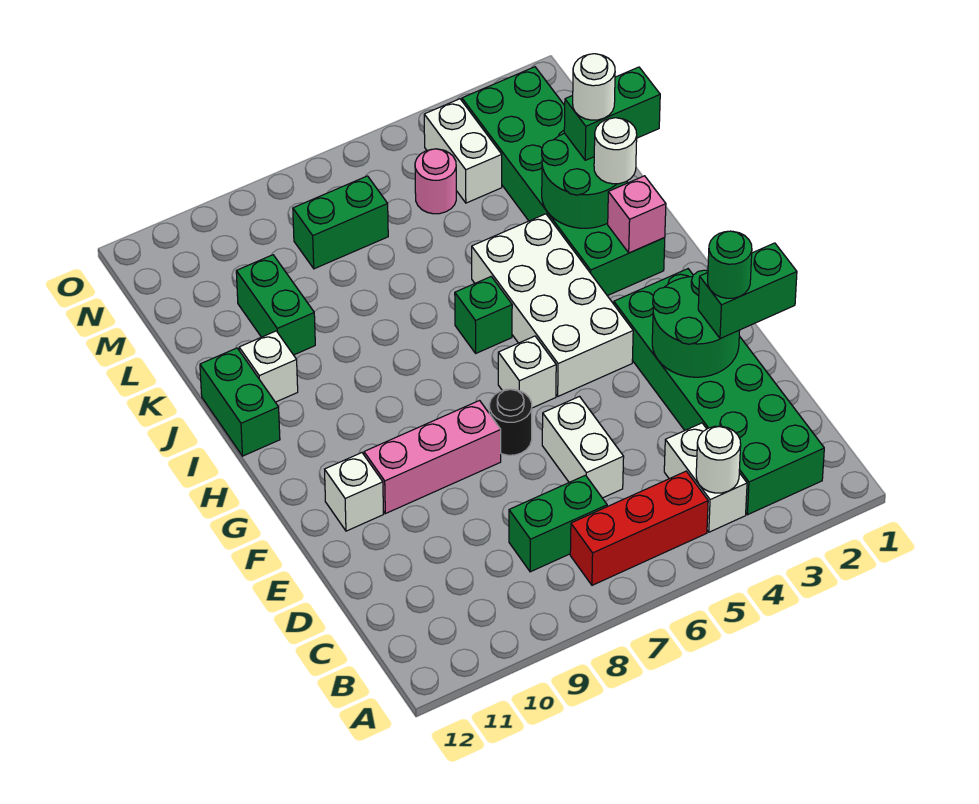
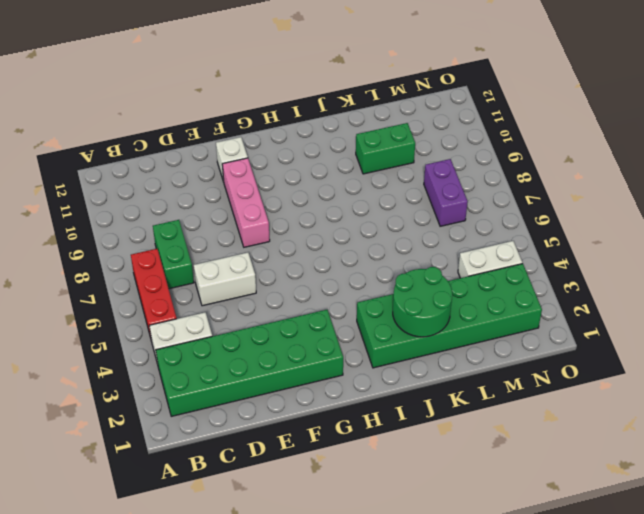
purple brick M7:M8 level 1 -> green brick M7:M8 level 1
none -> black round brick F7 level 1
none -> white brick G4:J5 level 1
none -> white brick G6 level 1

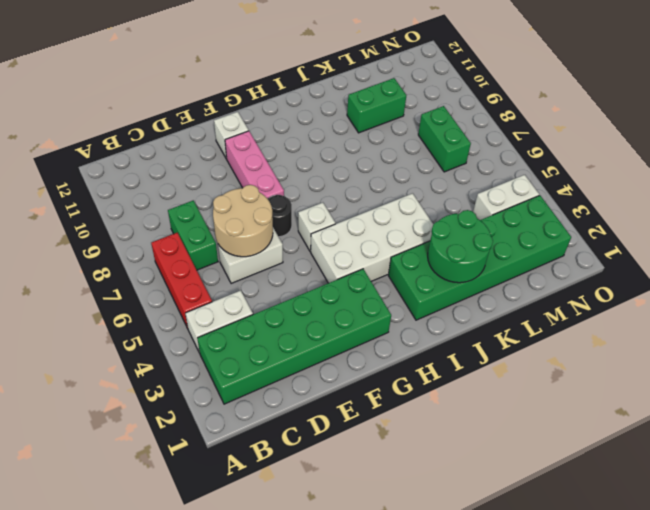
tan round brick D6:E7 level 2 -> none
none -> green brick I6 level 1
none -> green brick I12:J12 level 1
none -> white brick J11 level 1

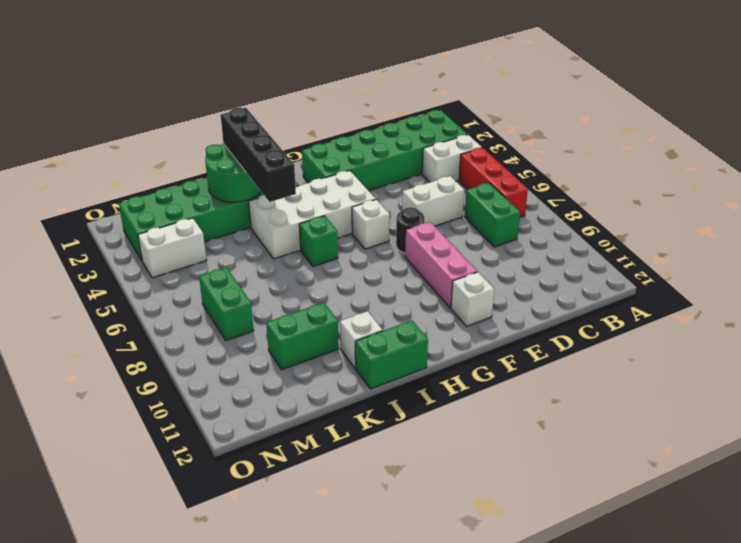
black brick J2:J5 level 3 -> white round brick J2 level 3
none -> pink round brick M5 level 1
none -> white round brick B4 level 2
none -> green round brick E2:F3 level 2

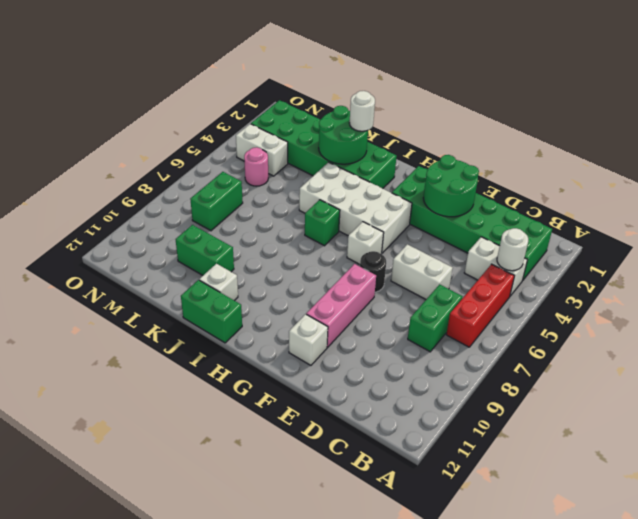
none -> pink brick I2 level 2
none -> green brick E1:E2 level 3
none -> green brick K1:K2 level 3

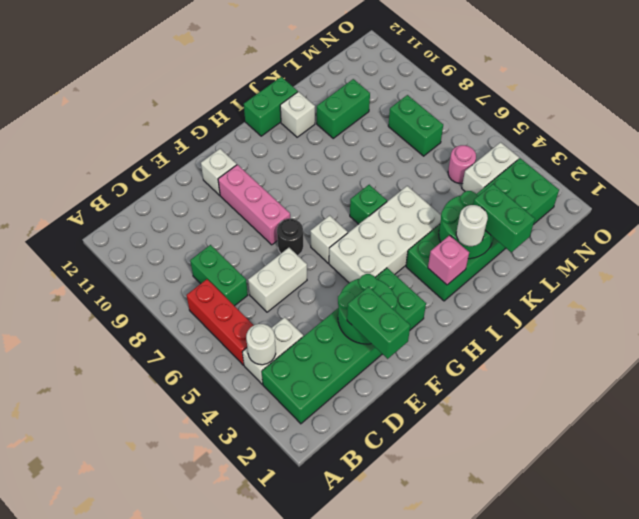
none -> green round brick E2 level 4
none -> white round brick K2 level 4

